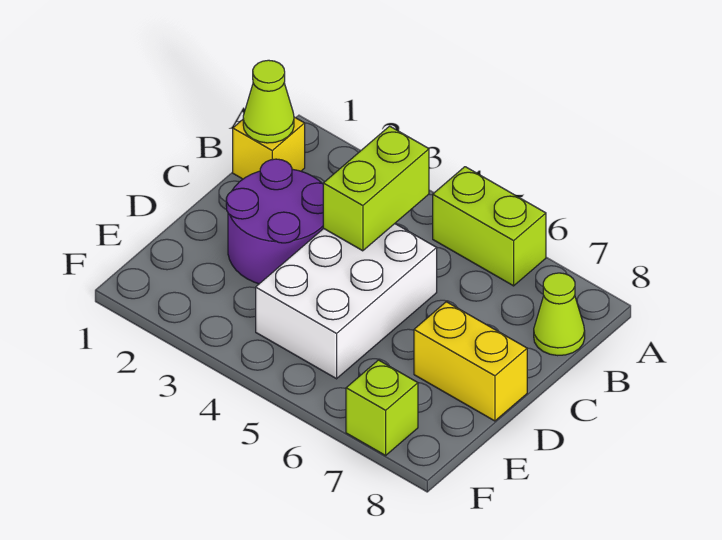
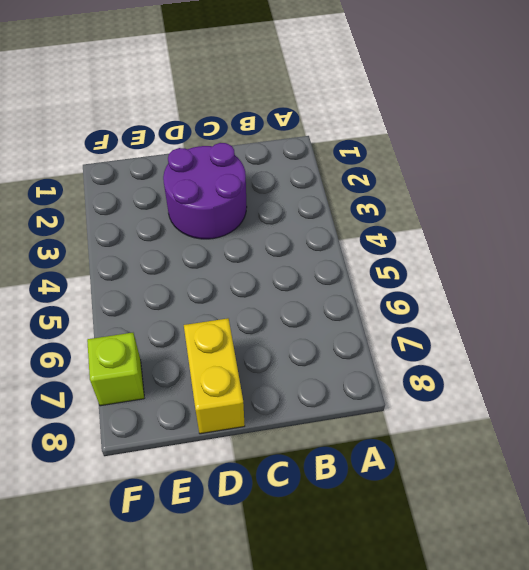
none -> lime brick A5:A6 level 1
none -> yellow brick B1 level 1

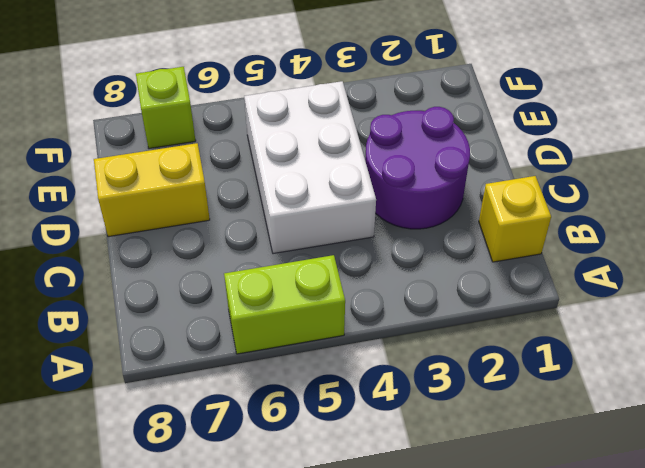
none -> lime cone B8 level 1
none -> lime cone B1 level 2

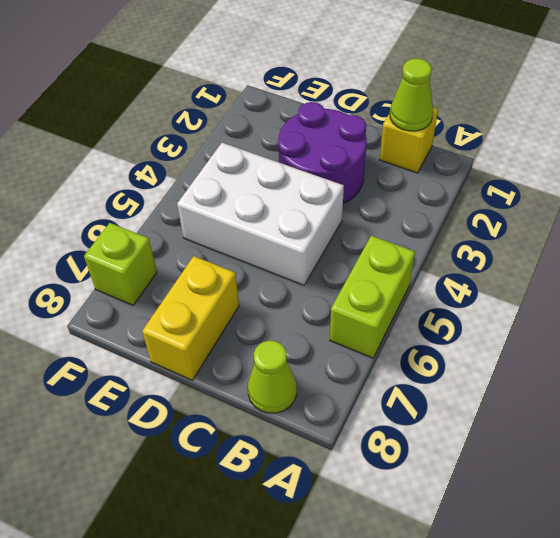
none -> lime brick B4:C4 level 2

